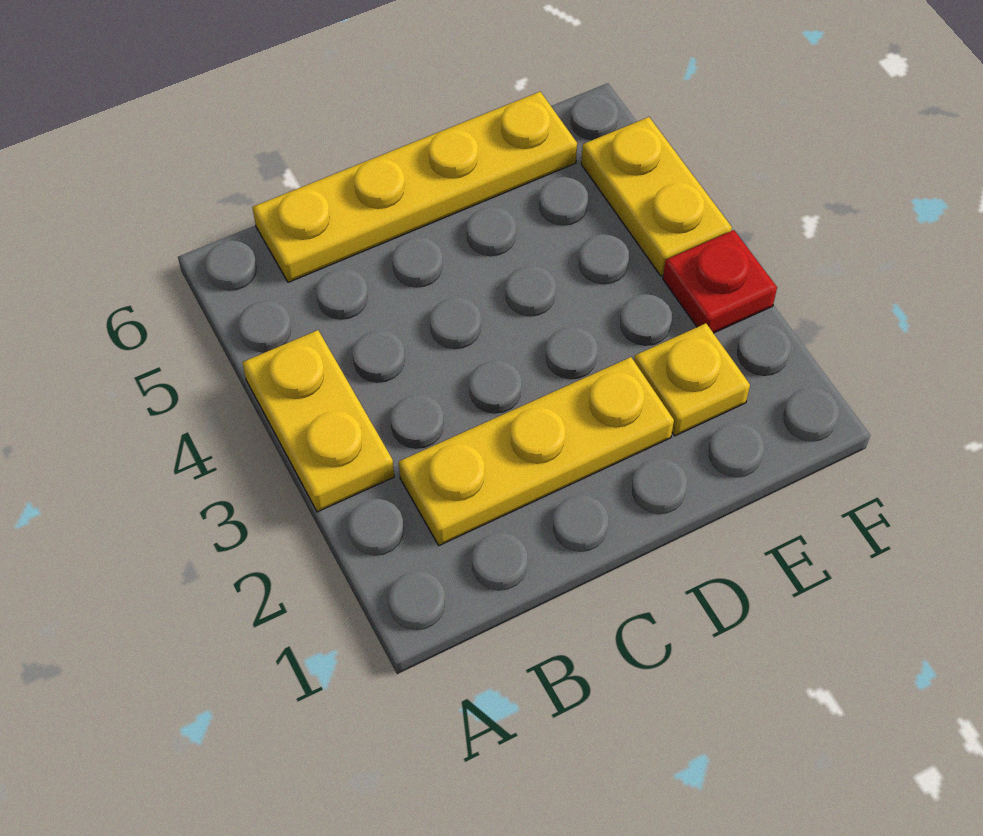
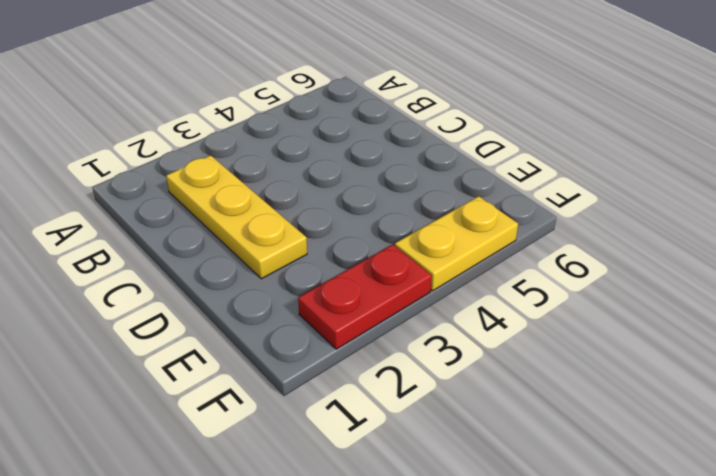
red plate F2:F3 level 1 -> red plate F3 level 1
none -> yellow plate A3:A4 level 1
none -> yellow plate B6:E6 level 1

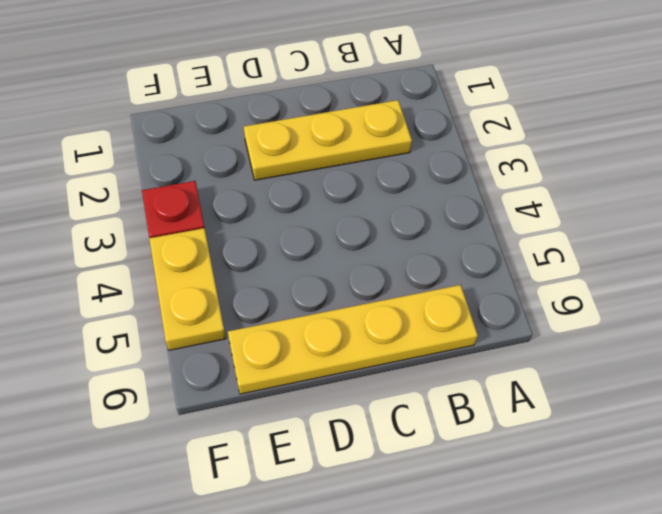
none -> yellow plate A3:A4 level 1
none -> yellow plate E2 level 1

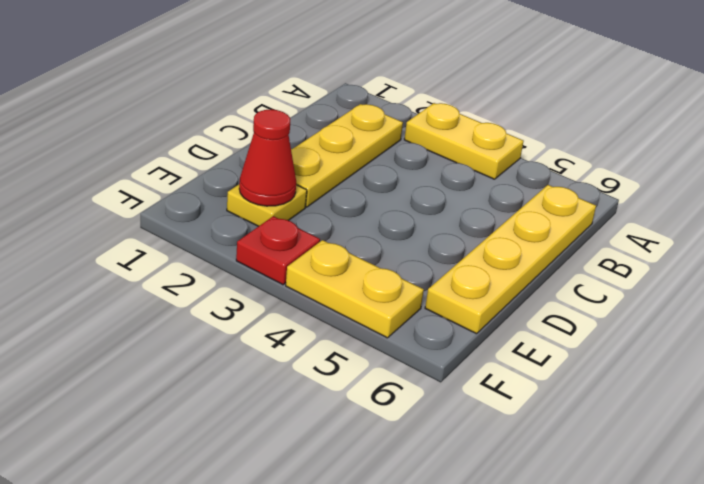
red cone E2 level 2 -> none

